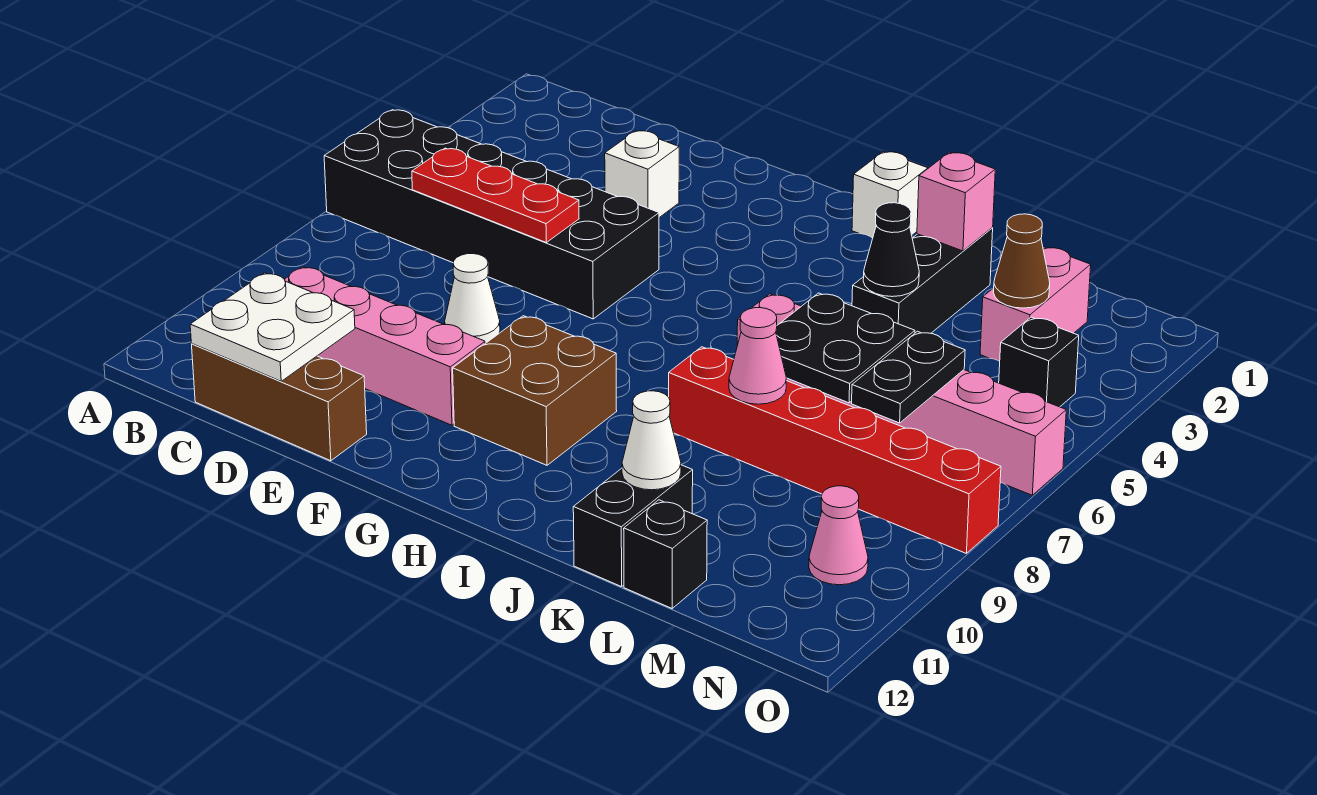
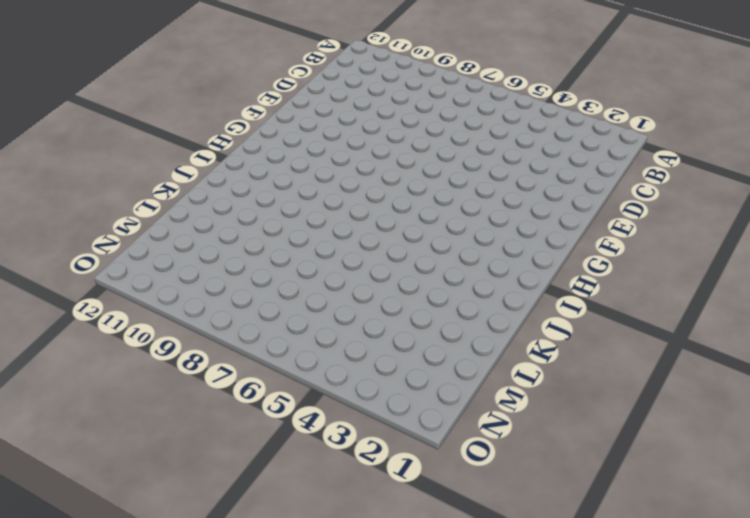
none -> black brick A5:F6 level 1
none -> pink brick C10:F10 level 1
none -> brown brick C12:E12 level 1

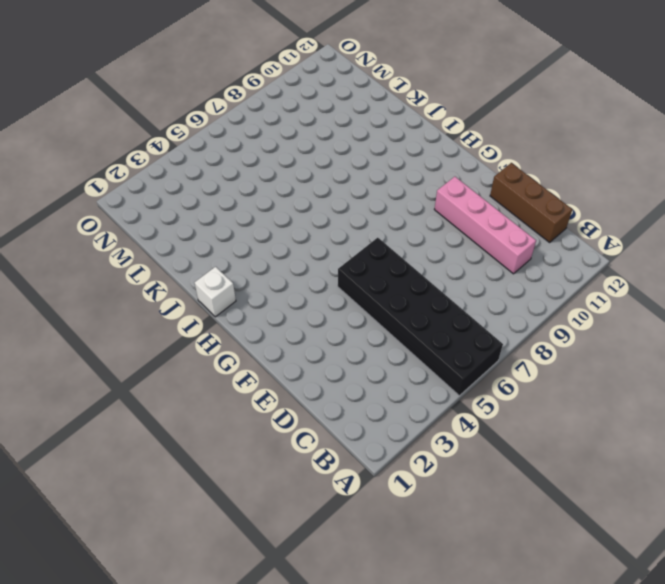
none -> white brick E3 level 1
none -> white cone E8 level 1
none -> brown brick G9:H10 level 1

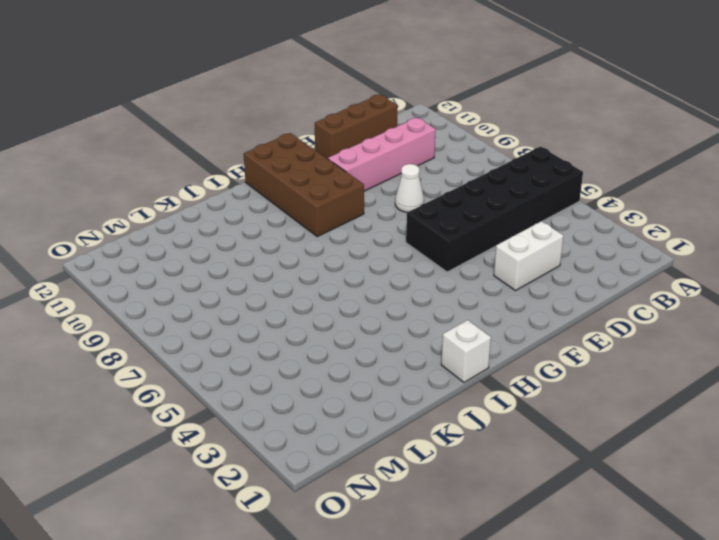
white brick D3:E3 level 1 -> white brick E3 level 1
brown brick G9:H12 level 1 -> brown brick G9:H10 level 1
none -> pink brick J6:O6 level 1
none -> red brick J8:O8 level 1
none -> black brick K2:K4 level 1

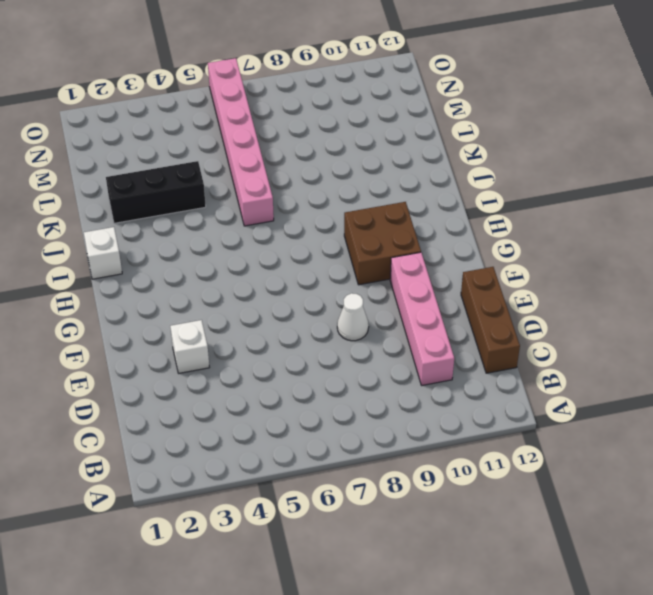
none -> black brick A5:F6 level 1
none -> red brick J8:O8 level 1
none -> black brick K11:K12 level 1

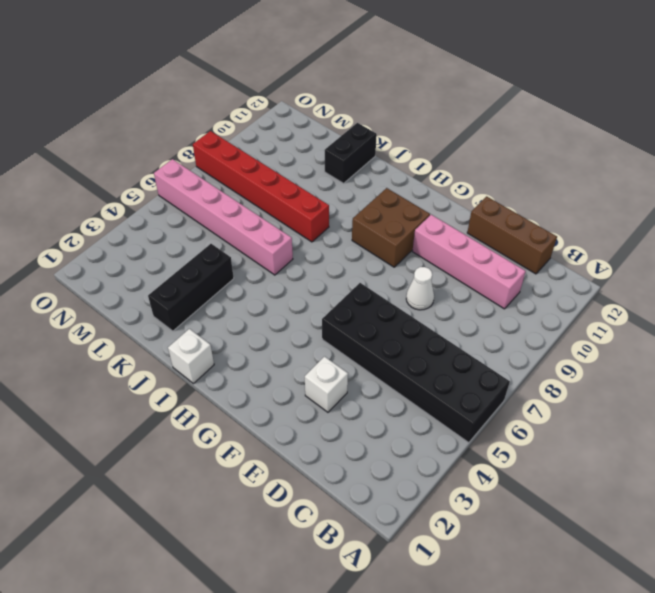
none -> black brick L12 level 1
none -> pink brick M2:M3 level 1
none -> black brick N4 level 1

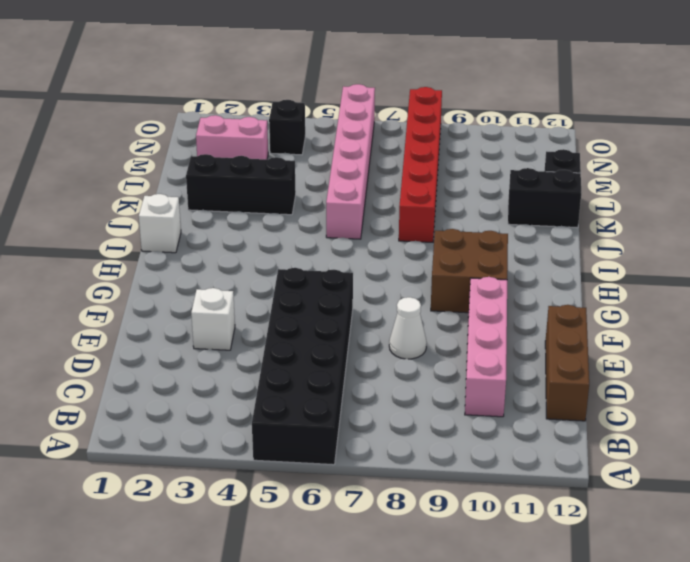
none -> pink cone N10 level 1
none -> red plate C6:E6 level 2
none -> white plate C11:D12 level 2

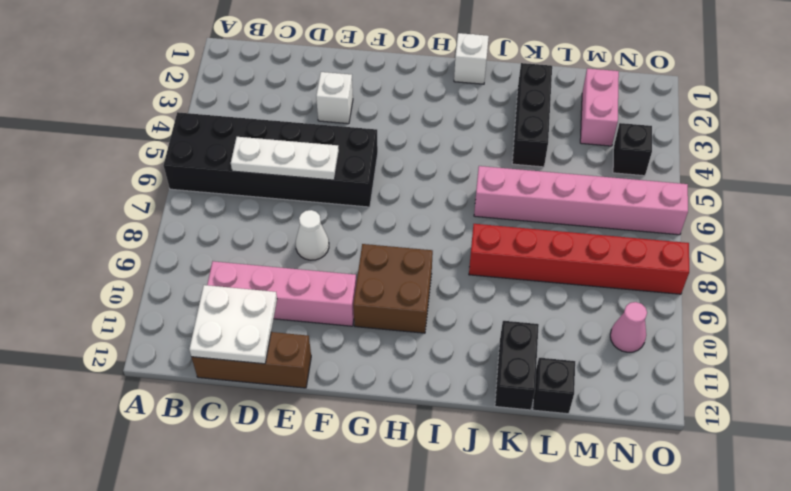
white plate C6:E6 level 2 -> red plate C6:E6 level 2
none -> pink brick K2 level 2
none -> black cone K4 level 2
none -> black plate K6:L7 level 2

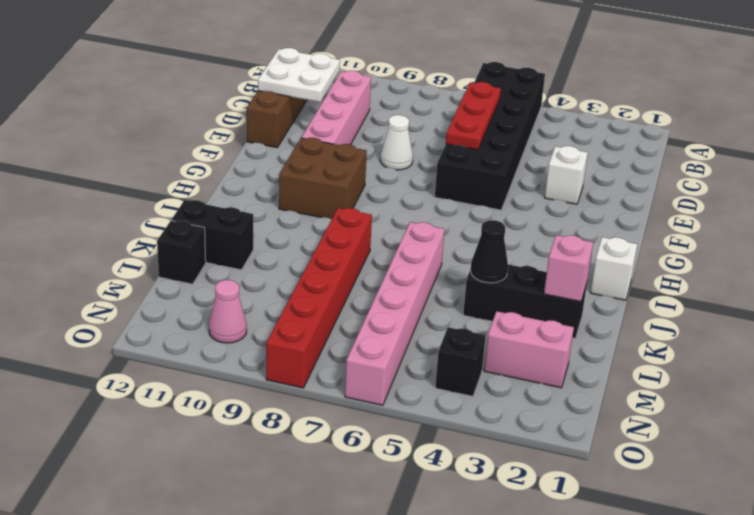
none -> black plate K6:L7 level 2
none -> pink cone K8 level 2
none -> white cone K11 level 2

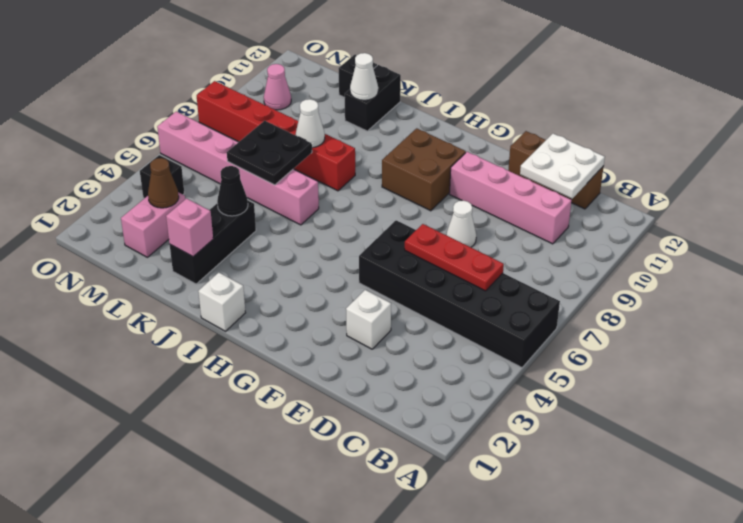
white cone K8 level 2 -> pink cone K8 level 2
none -> black plate M6:M7 level 2

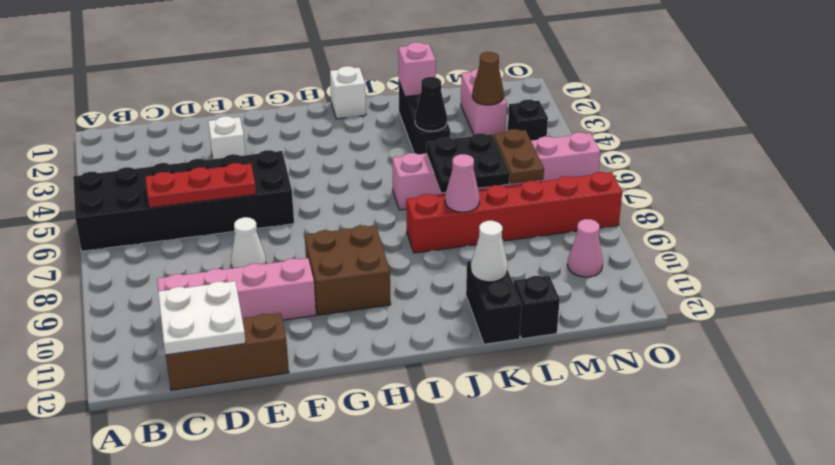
brown plate M6:M7 level 2 -> black plate M6:M7 level 2

